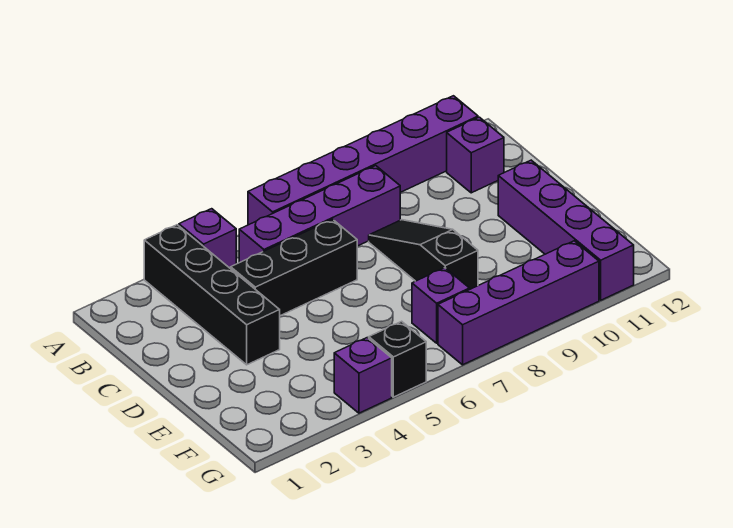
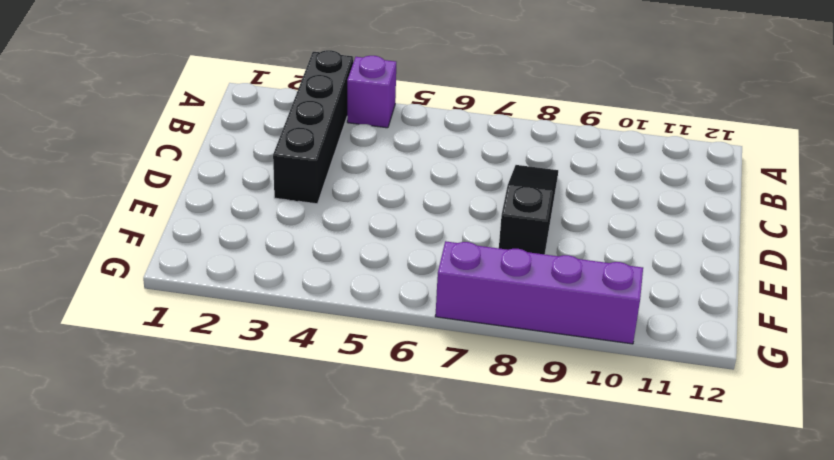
none -> purple brick A6:A11 level 1
none -> purple brick B5:B8 level 1
none -> purple brick B11 level 1

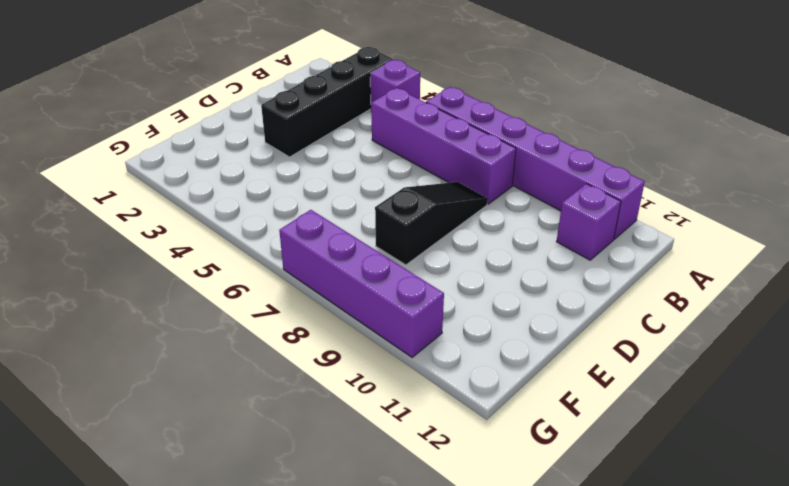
none -> black brick C4:C6 level 1
none -> purple brick D11:G11 level 1
none -> purple brick F7 level 1

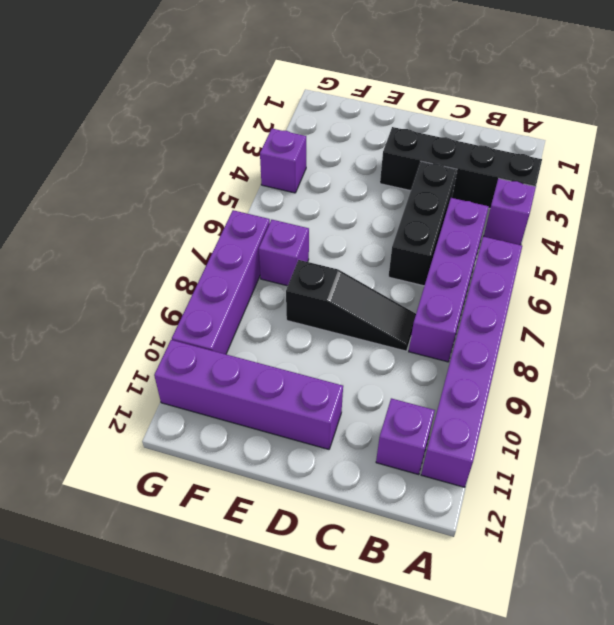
none -> black brick G5 level 1

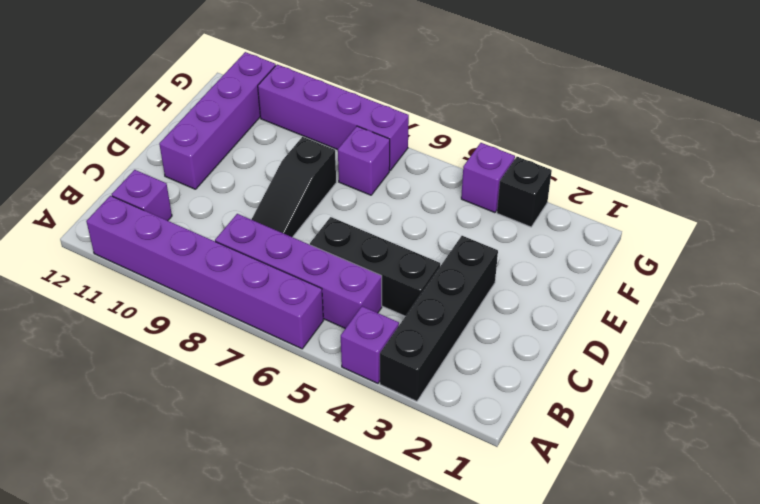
black brick G3 level 1 -> black brick G5 level 1

